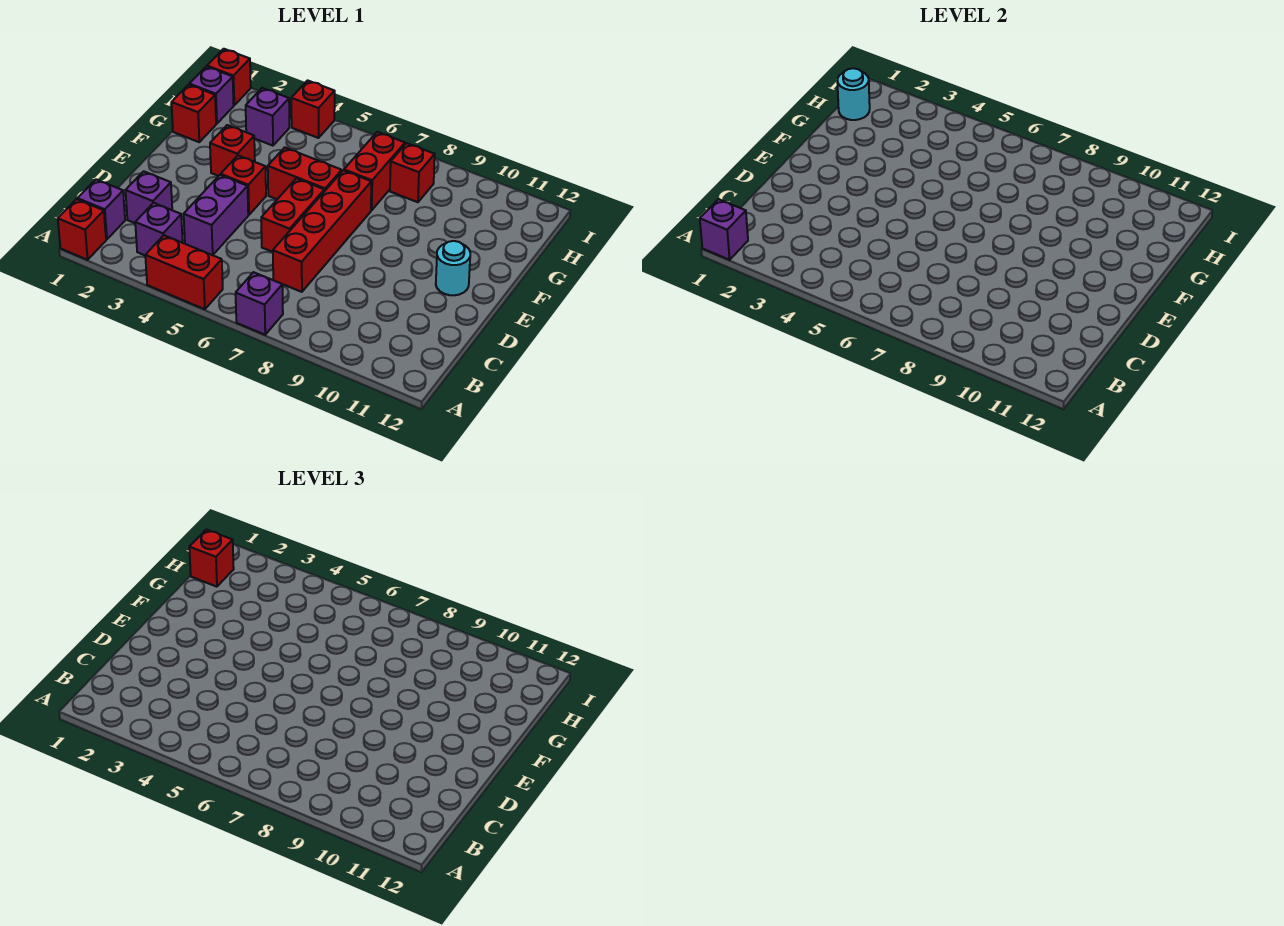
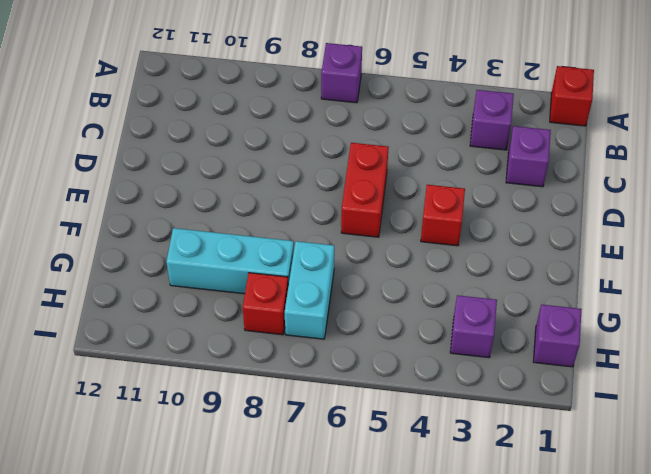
cyan brick G7:H7 level 1 -> red brick G7:H7 level 1
cyan brick G8:G10 level 1 -> none
none -> red brick A4:A5 level 1
none -> purple brick B1 level 1
none -> purple brick C4:D4 level 1

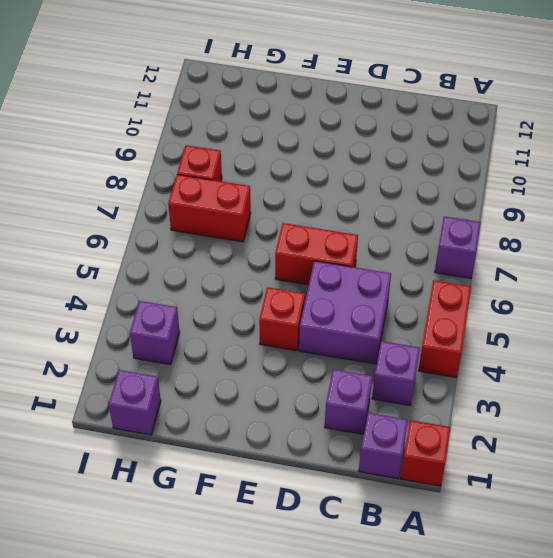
purple brick C4:D5 level 1 -> purple brick C4:D4 level 1
none -> red brick C7:F7 level 1
none -> cyan round brick E11 level 1
none -> red brick F3 level 1

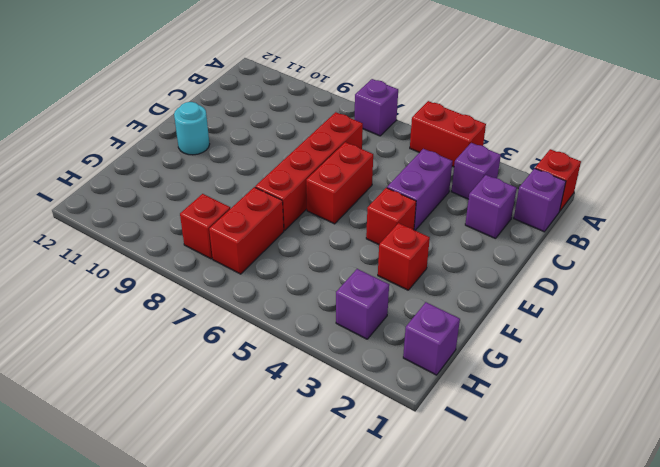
none -> red brick F5:F6 level 1
none -> red brick G1 level 1
none -> red brick I1 level 1

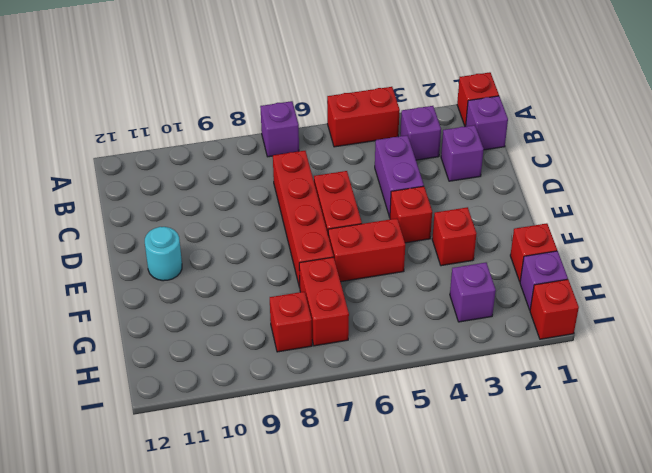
none -> red brick I4 level 1
none -> purple brick A1 level 2
none -> cyan round brick H1 level 2

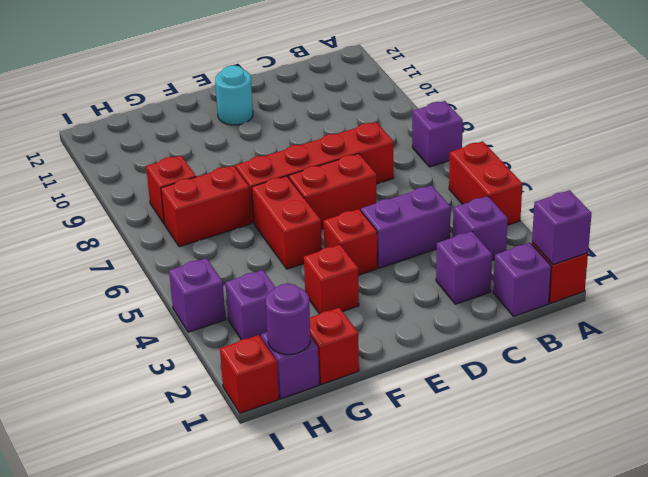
purple round brick H1 level 2 -> cyan round brick H1 level 2
purple brick I4 level 1 -> red brick I4 level 1
none -> red brick H1 level 3

